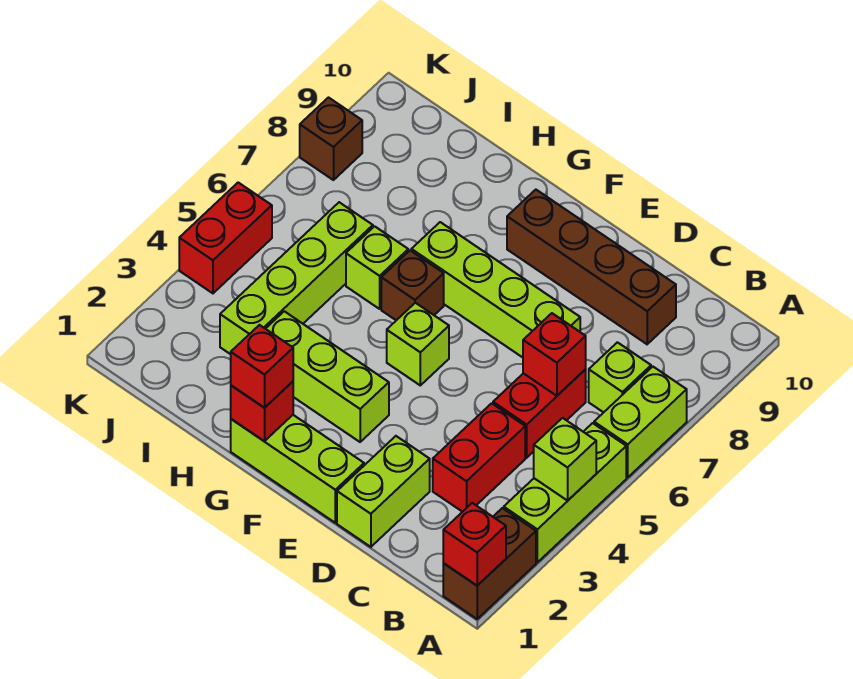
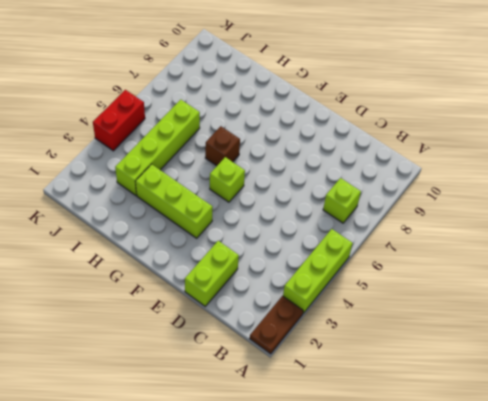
brown plate A1:A2 level 1 -> brown brick A1:A2 level 1
none -> lime brick A6:A7 level 1
none -> red brick C3:C4 level 1
none -> red brick C5:C6 level 1

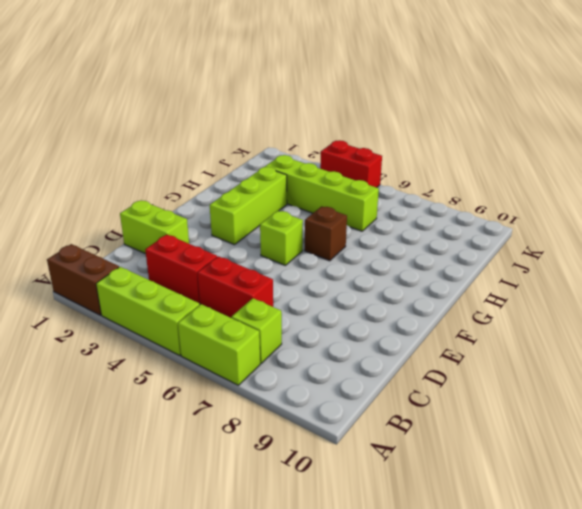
none -> brown brick C9:F9 level 1
none -> lime brick D7:G7 level 1
none -> lime brick E1:G1 level 1

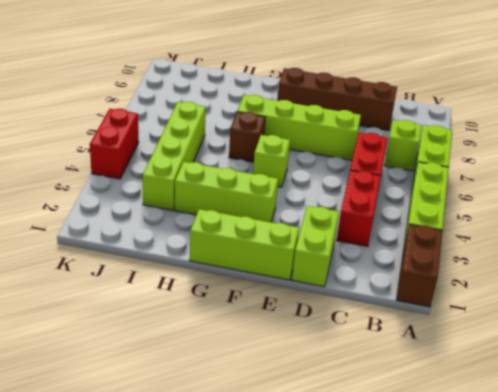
none -> lime brick H6 level 1
none -> brown brick K8 level 1
none -> red brick A1 level 2

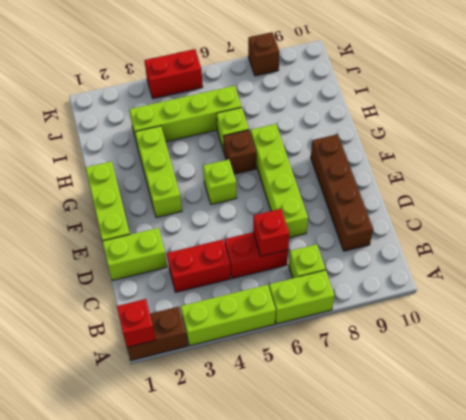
none -> lime brick A4 level 2
none -> red brick G1 level 2
none -> red brick G1 level 3

